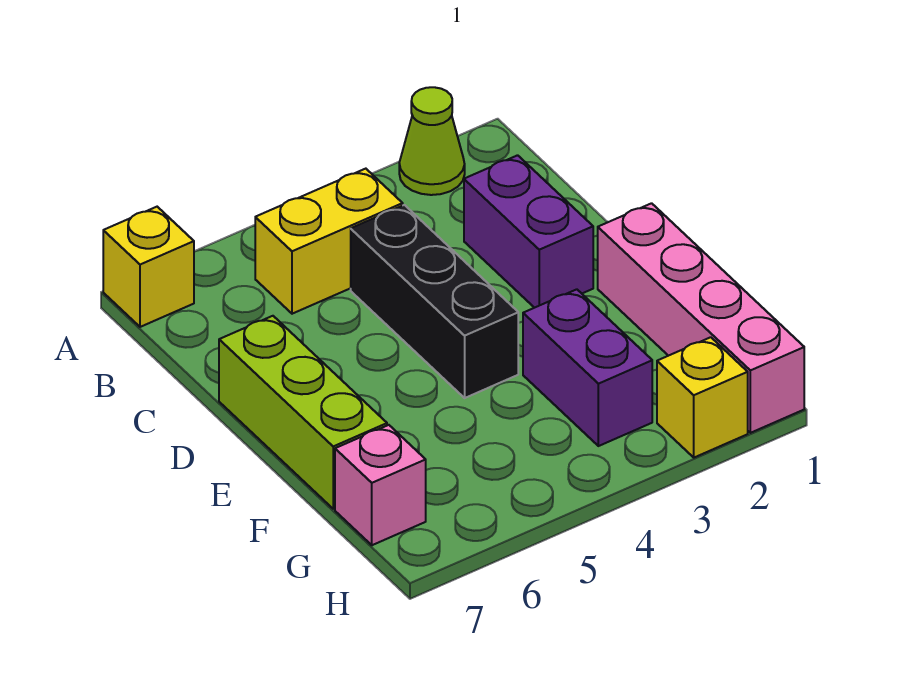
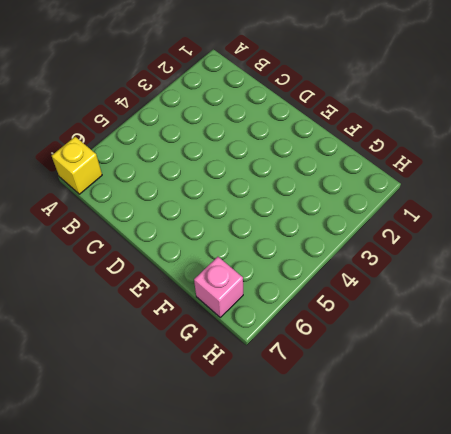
none -> lime cone A2 level 1
none -> yellow brick B4:B5 level 1

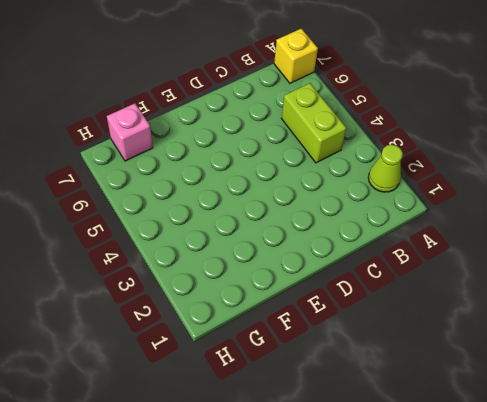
lime brick B4:B5 level 1 -> yellow brick B4:B5 level 1
none -> purple brick C2:D2 level 1
none -> black brick C4:E4 level 1

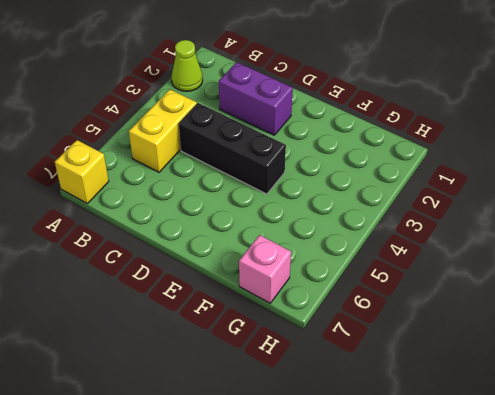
none -> lime brick D7:F7 level 1
none -> pink brick E1:H1 level 1

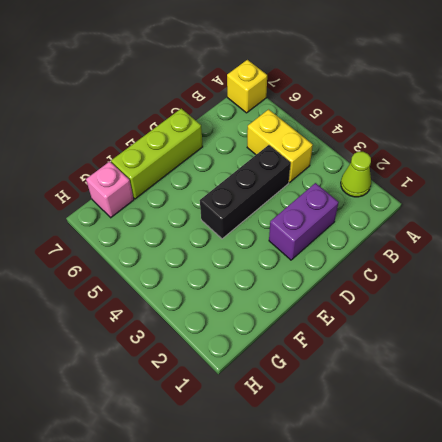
none -> pink brick E1:H1 level 1
none -> purple brick F3:G3 level 1

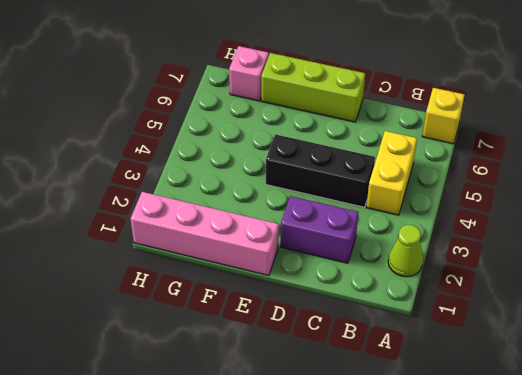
none -> purple brick F3:G3 level 1
none -> yellow brick H2 level 1

